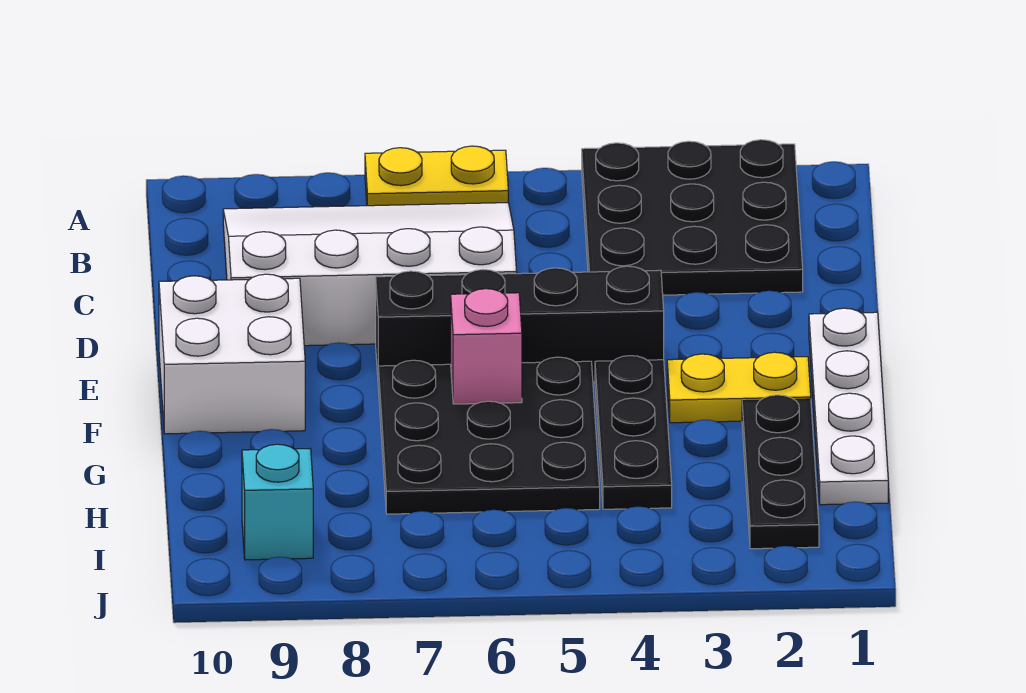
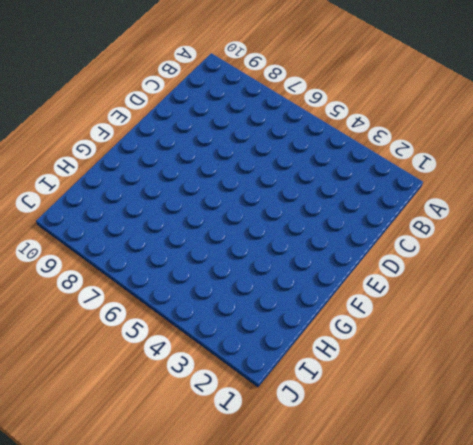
none -> black plate A2:C4 level 1
none -> yellow plate A6:A7 level 1
none -> white slope B6:D9 level 1 top D

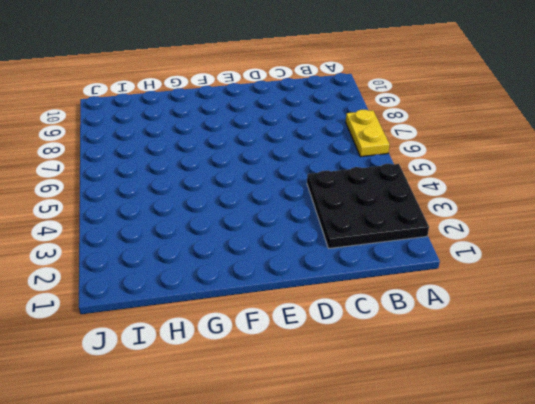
none -> white slope B6:D9 level 1 top D
none -> white plate E1:H1 level 1
none -> black brick E4:E7 level 1

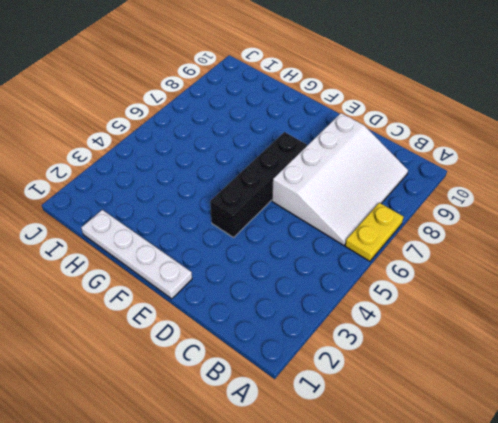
none -> black plate A2:C4 level 1
none -> white brick E9:F10 level 1
none -> yellow plate F2:F3 level 1

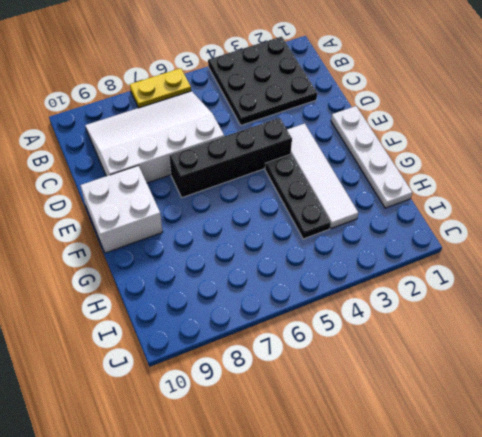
white tile E3:H3 level 1 -> yellow plate F2:F3 level 1
none -> black plate F5:H7 level 1
none -> black plate G2:I2 level 1
none -> cyan brick I9 level 1

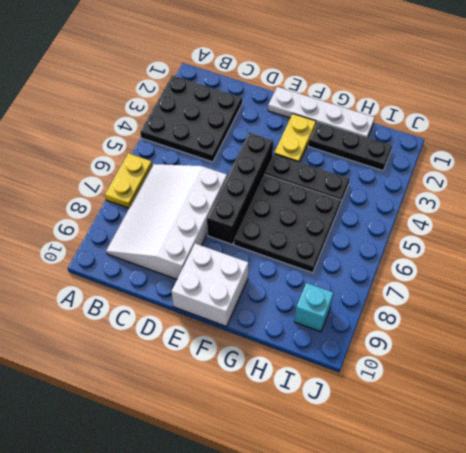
none -> pink brick F6 level 2

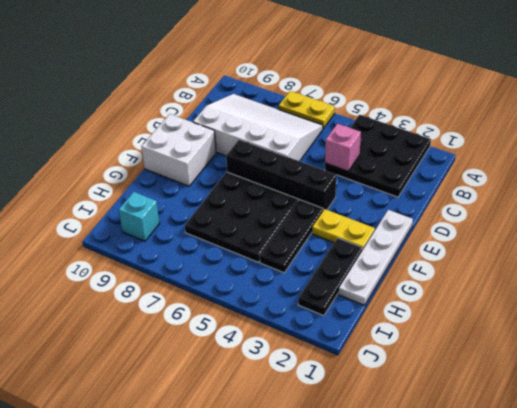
pink brick C4 level 2 -> pink brick F6 level 2

